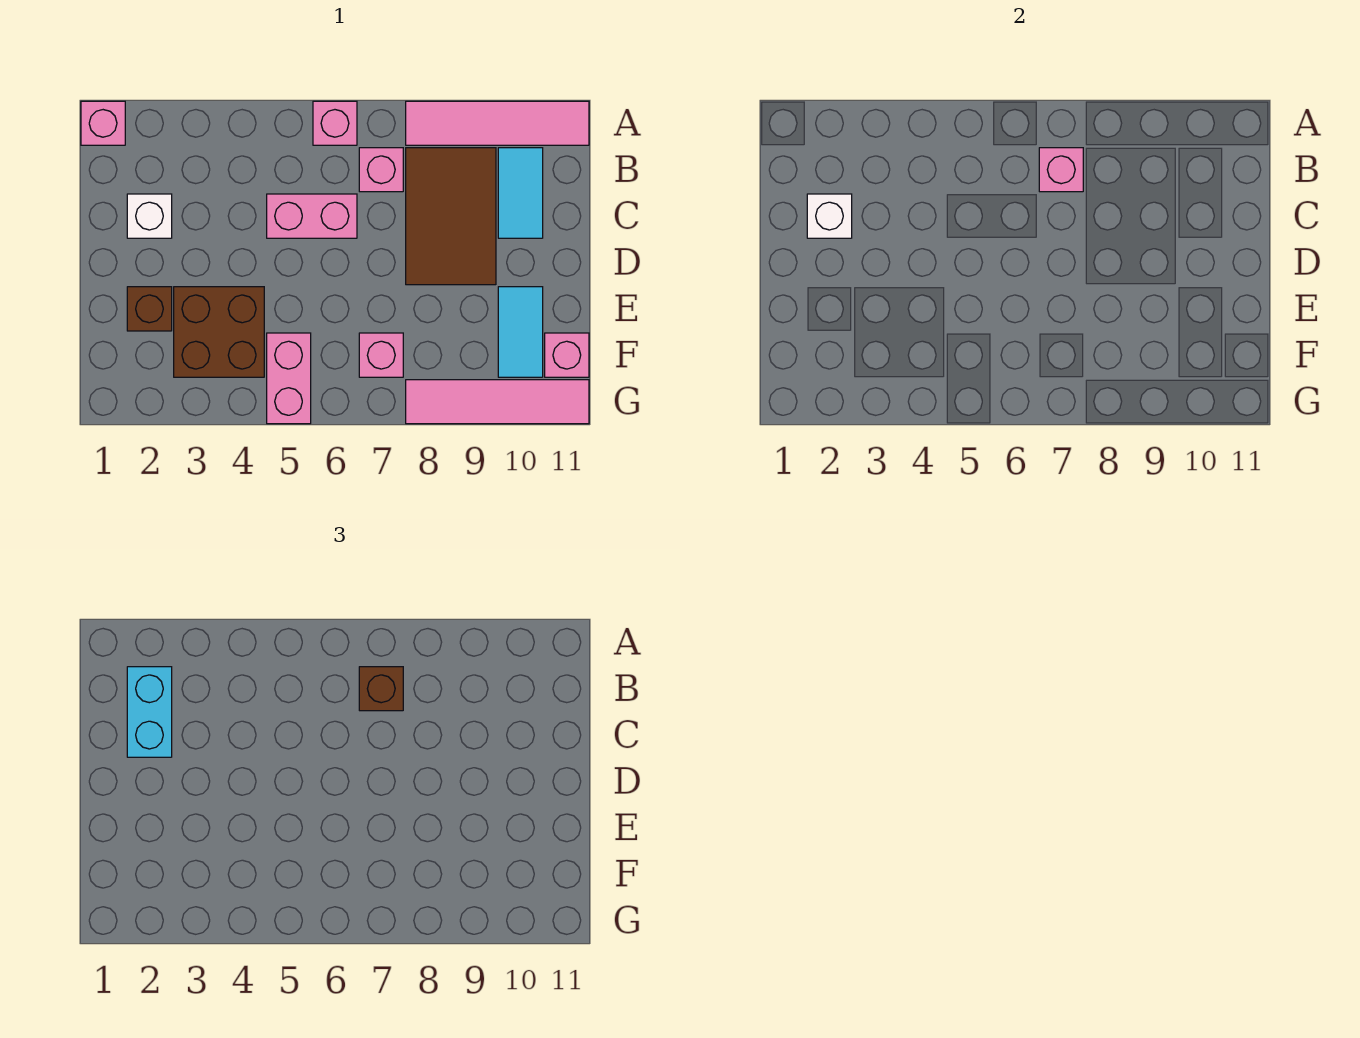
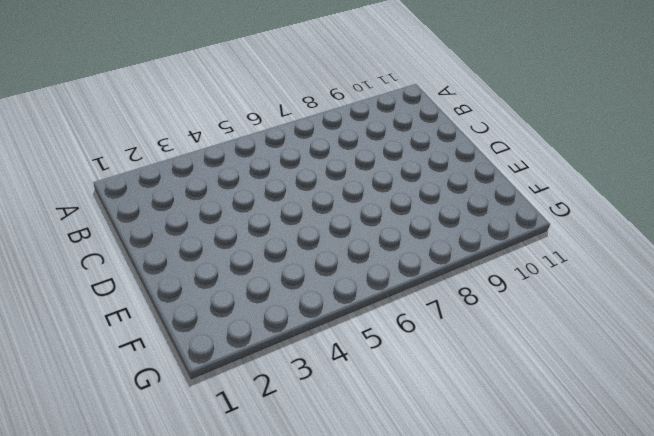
none -> pink brick A1 level 1
none -> pink brick A6 level 1
none -> pink tile A8:A11 level 1

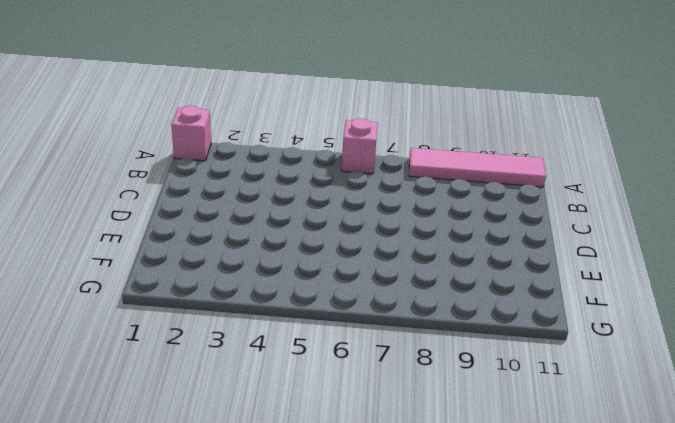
none -> pink brick B7 level 1
none -> brown tile B8:D9 level 1
none -> cyan tile B10:C10 level 1

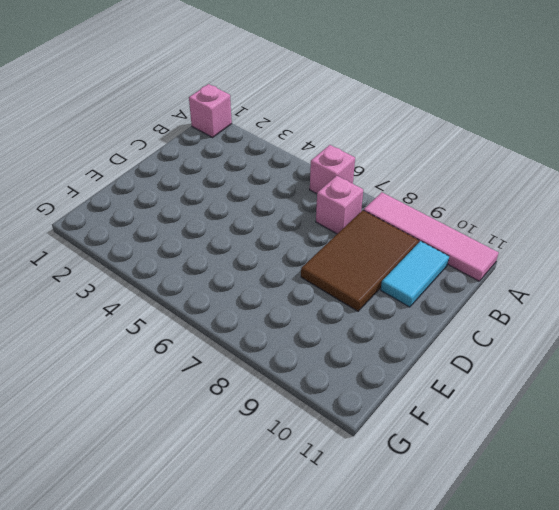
none -> white brick C2 level 1
none -> pink brick C5:C6 level 1
none -> brown brick E2 level 1

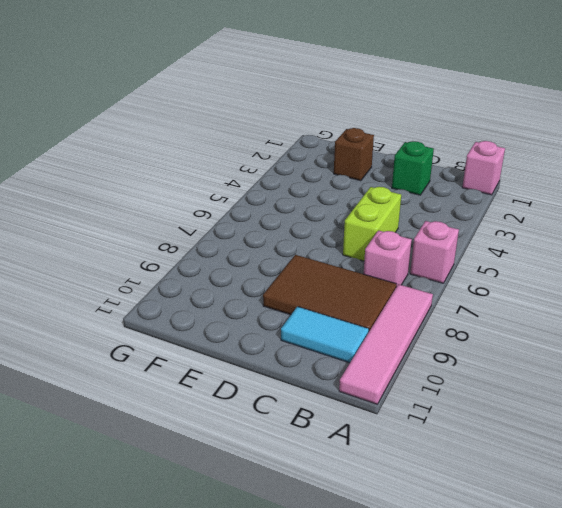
green brick C2 level 1 -> white brick C2 level 1
lime brick C5:C6 level 1 -> pink brick C5:C6 level 1
none -> brown brick E3:F4 level 1
none -> cyan tile E10:F10 level 1
none -> pink brick F5:G5 level 1

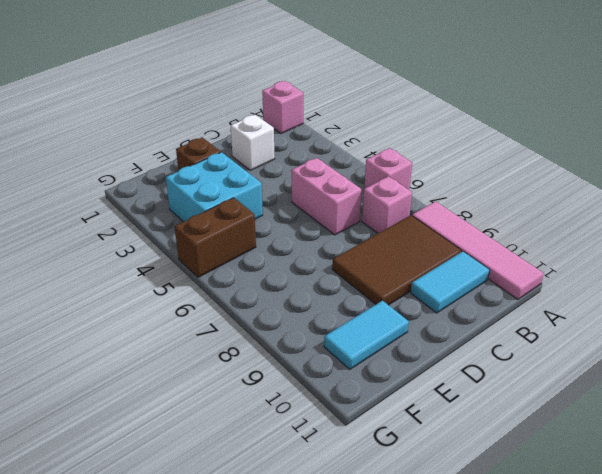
cyan brick E3:F4 level 1 -> brown brick E3:F4 level 1
brown brick F5:G5 level 1 -> pink brick F5:G5 level 1
none -> pink brick F7 level 1
none -> pink brick F11 level 1
none -> pink tile G8:G11 level 1

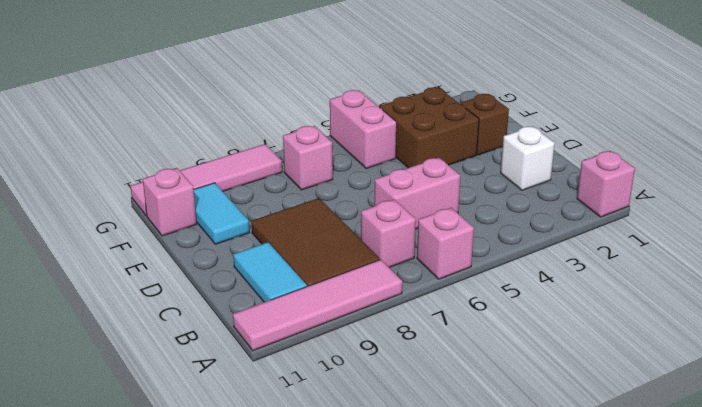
none -> pink brick B7 level 2
none -> white brick C2 level 2
none -> cyan brick B2:C2 level 3

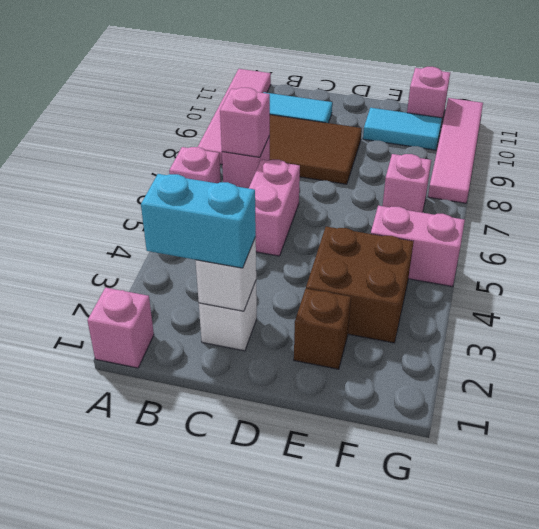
none -> brown brick B7 level 3

